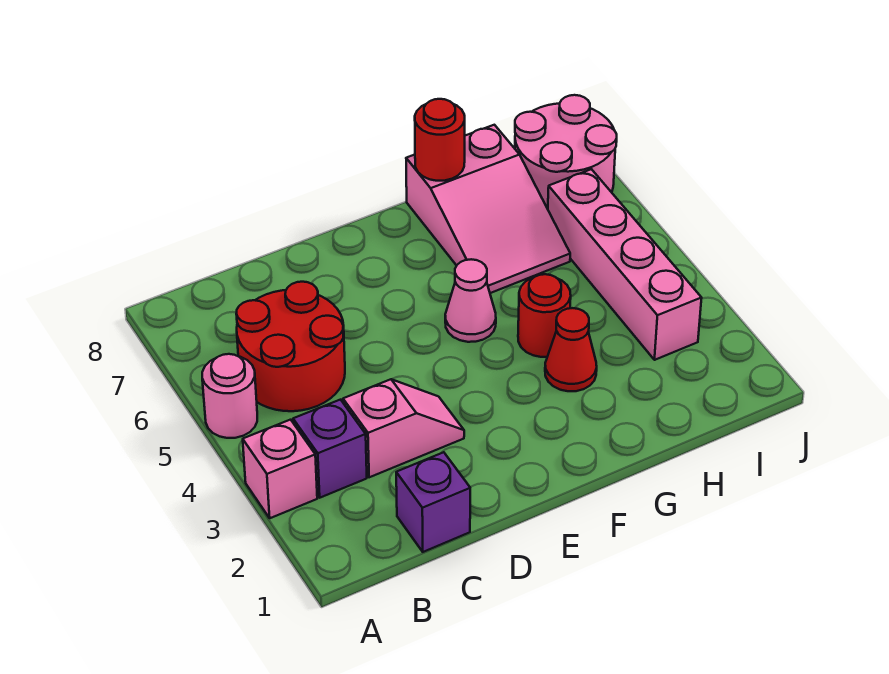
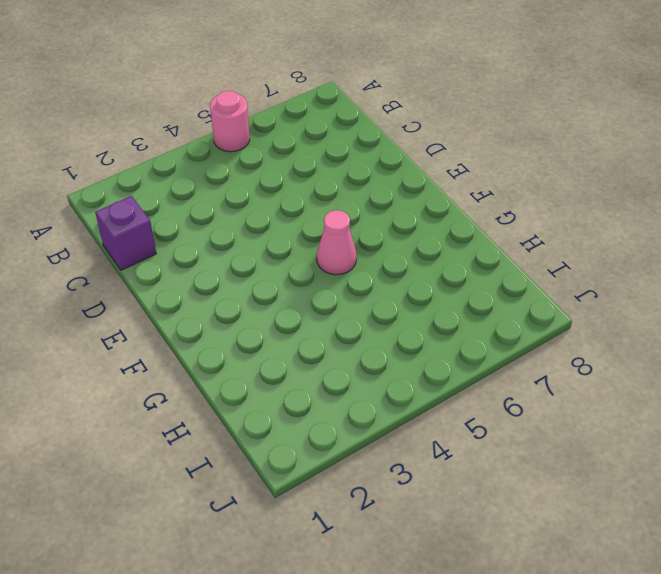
none -> pink brick A3 level 1
none -> purple brick B3 level 1
none -> red round brick B5:C6 level 1

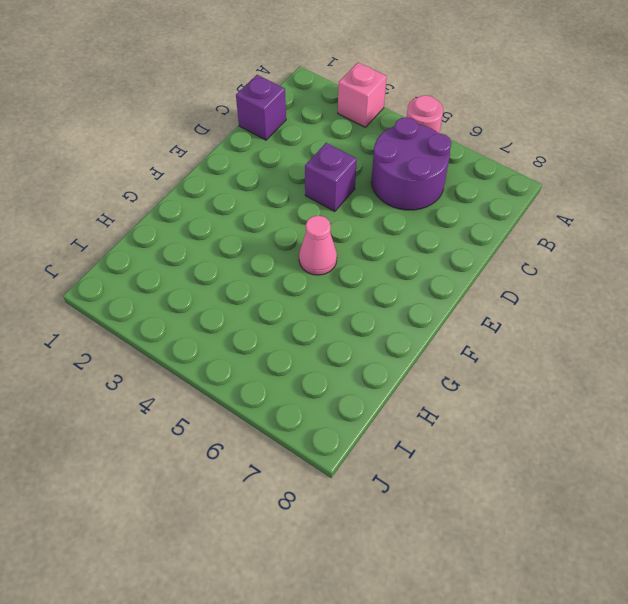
purple round brick B5:C6 level 1 -> red round brick B5:C6 level 1
purple brick D4 level 1 -> purple brick B3 level 1
none -> pink slope C3:D3 level 1 top C
none -> red cone G3 level 1
none -> red round brick G4 level 1

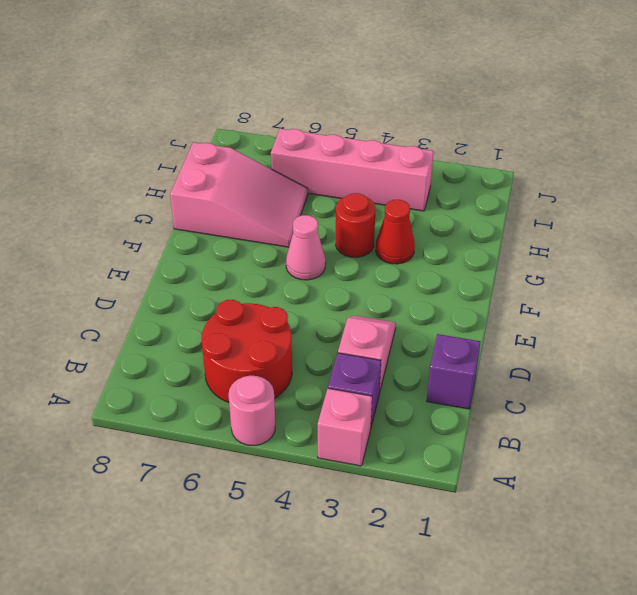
none -> pink round brick I7:J8 level 1
none -> red round brick G8 level 2

